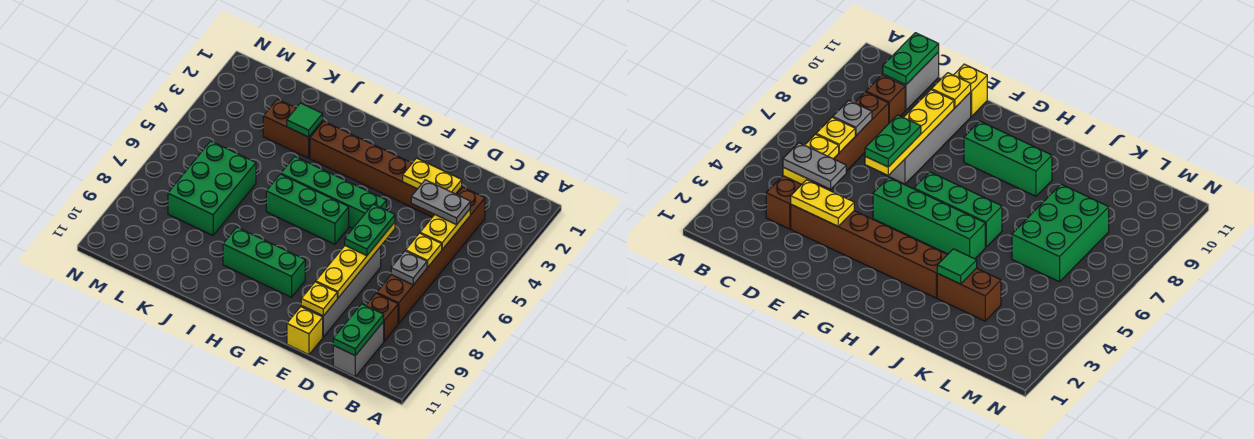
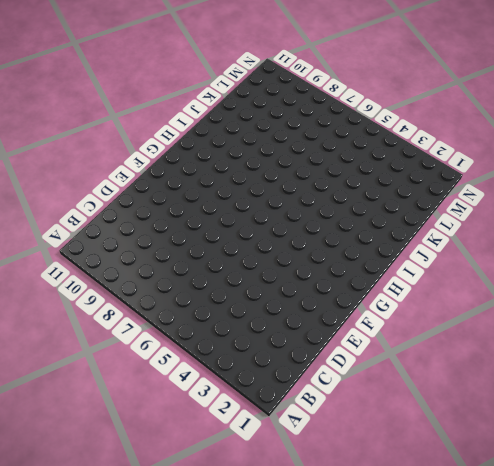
none -> brown brick C3:C8 level 1
none -> brown brick C9 level 1
none -> grey brick C10:C11 level 1

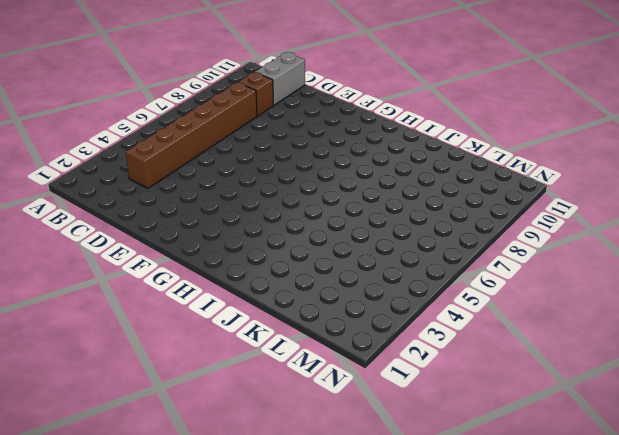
none -> brown brick D3:I3 level 1
none -> grey brick E7:E10 level 1
none -> yellow brick E11 level 1

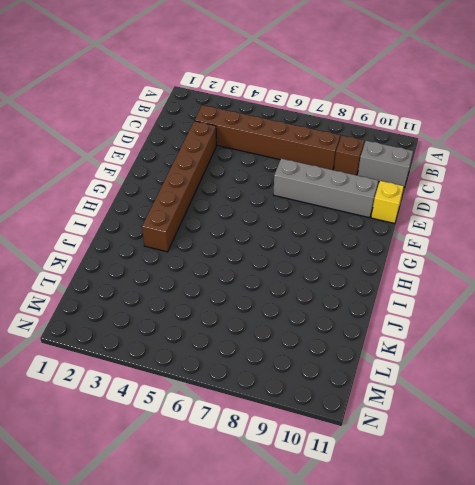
none -> green brick F5:I5 level 1
none -> green brick G6:I6 level 1
none -> green brick G9:I9 level 1

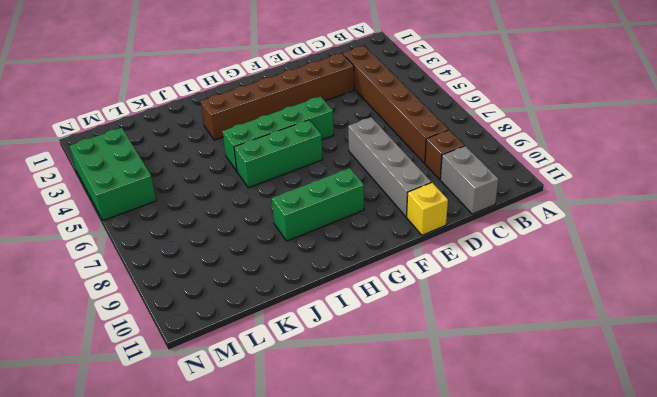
green brick M3:N5 level 1 -> green brick K6:L8 level 1
none -> brown brick J3:K3 level 1
none -> yellow plate C4:C5 level 2
none -> yellow plate C6 level 2

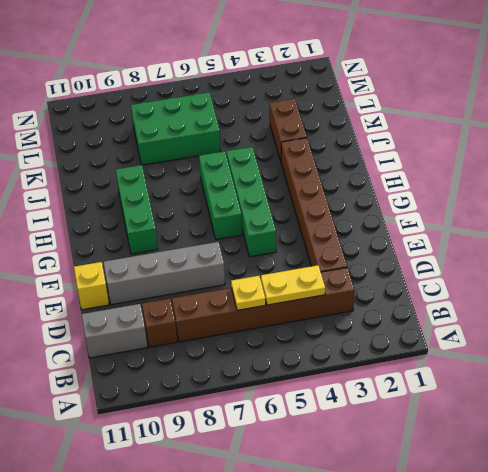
none -> grey plate C7 level 2
none -> green plate C10:C11 level 2
none -> yellow plate D3:E3 level 2

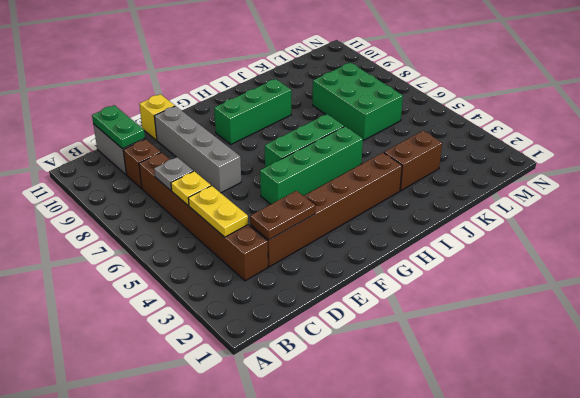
brown plate D3:E3 level 2 -> yellow plate D3:E3 level 2
none -> yellow plate E6:E9 level 2
none -> yellow plate E10 level 2
none -> green tile J3 level 2

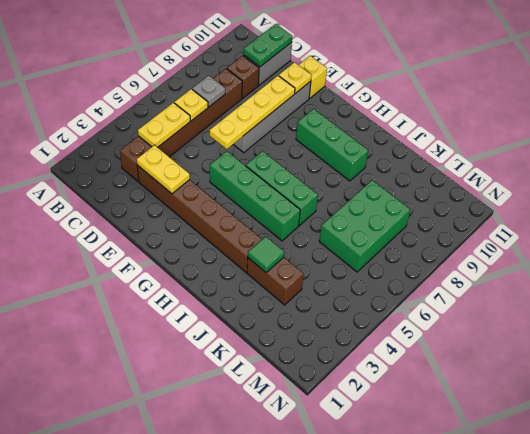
none -> grey plate C4:D4 level 3
none -> green plate E6:E7 level 3

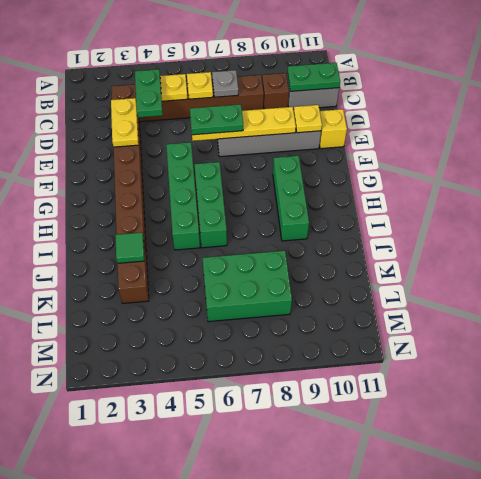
green plate C4:D4 level 3 -> grey plate C4:D4 level 3

